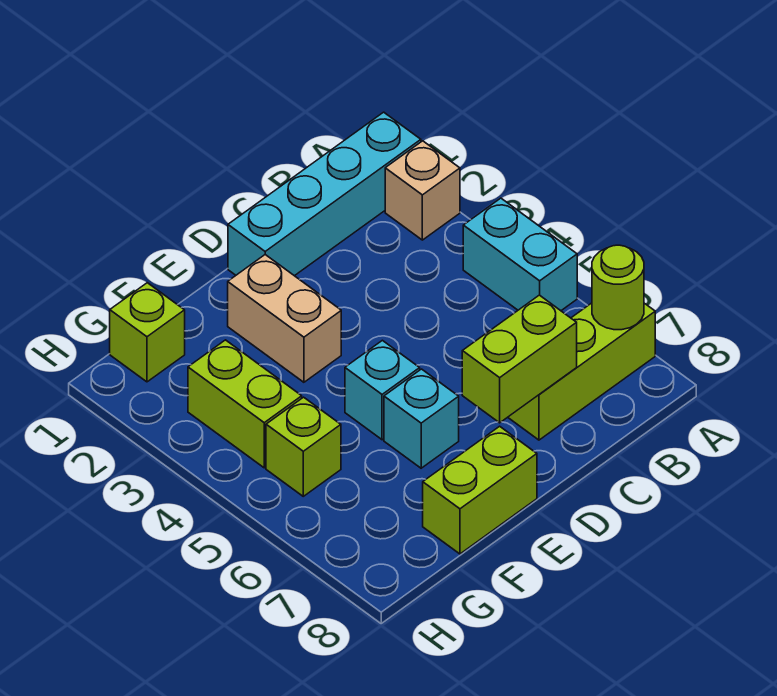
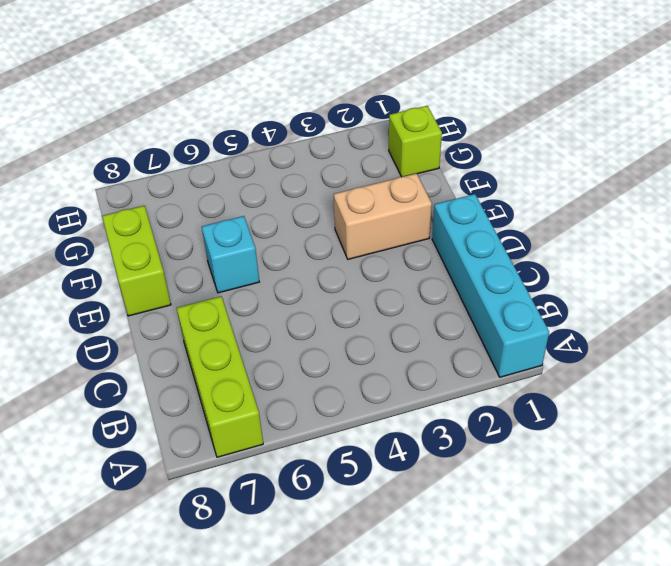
none -> tan brick A2 level 1
none -> cyan brick A4:A5 level 1
none -> cyan brick E5 level 1

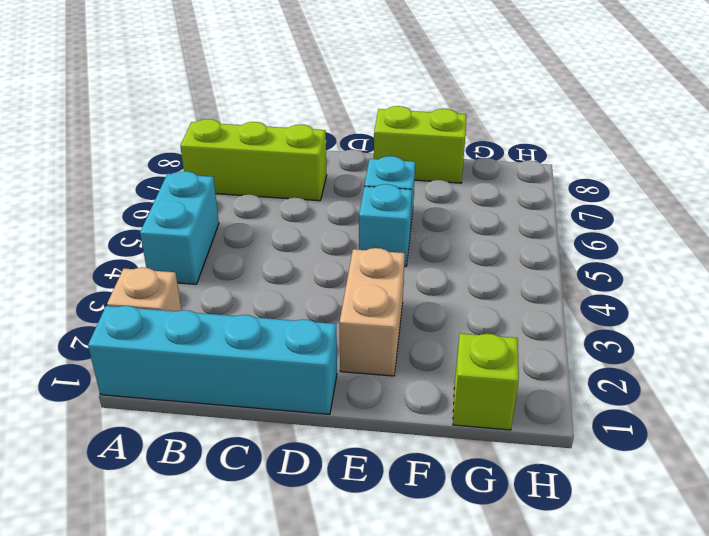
none -> lime brick G3:G4 level 1
none -> lime brick G5 level 1
none -> lime round brick A7 level 2

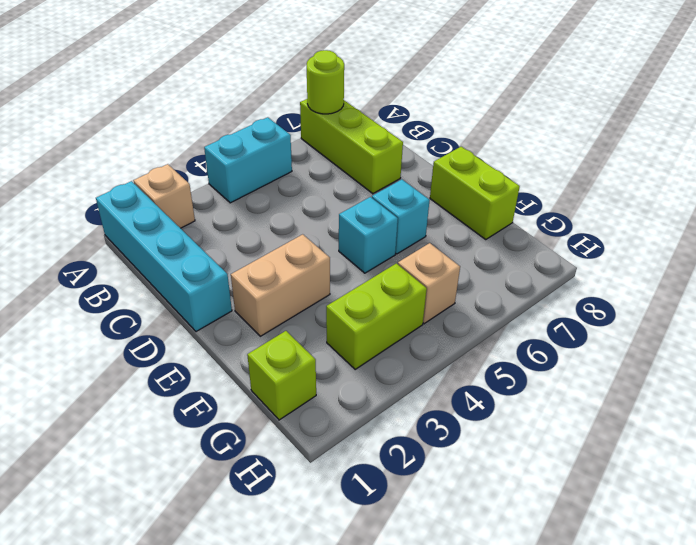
tan brick G5 level 1 -> lime brick G5 level 1
none -> lime brick C7:D7 level 2

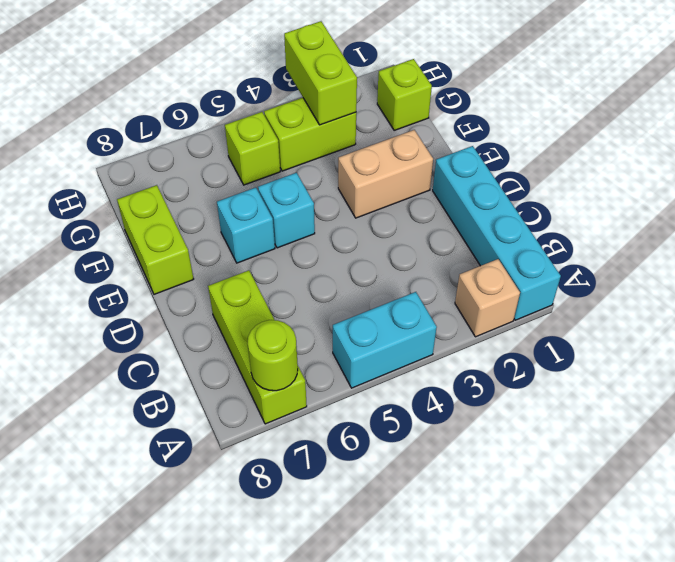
lime brick G3:H3 level 2 -> lime brick C7:D7 level 2

